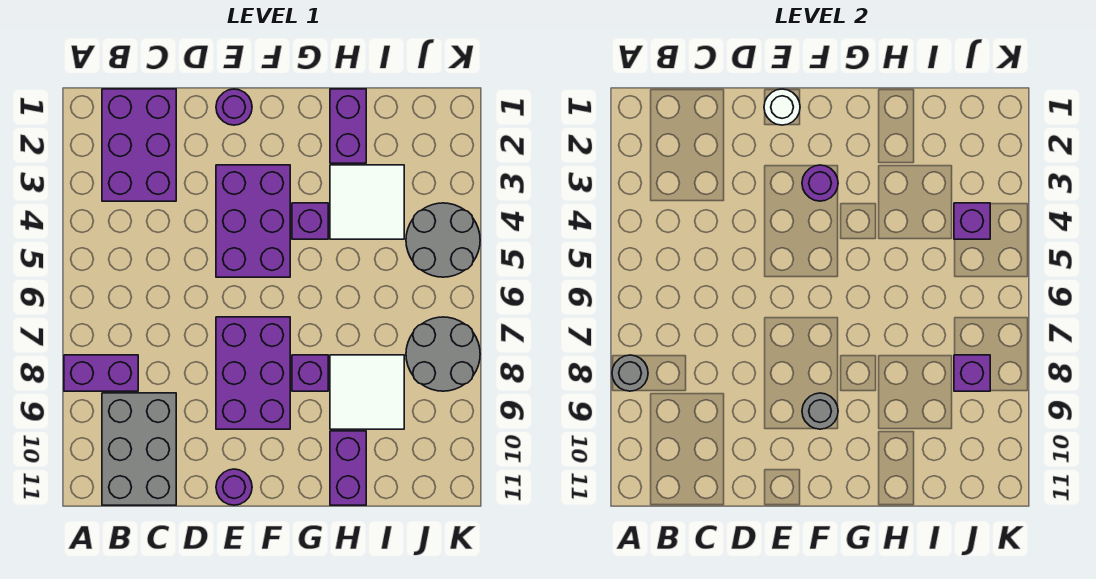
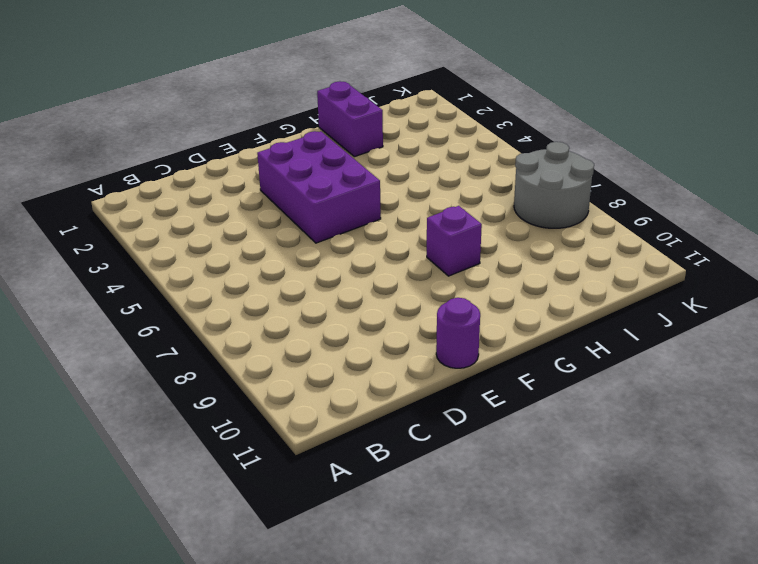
none -> purple brick A8:B8 level 1
none -> purple brick B1:C3 level 1
none -> grey brick B9:C11 level 1

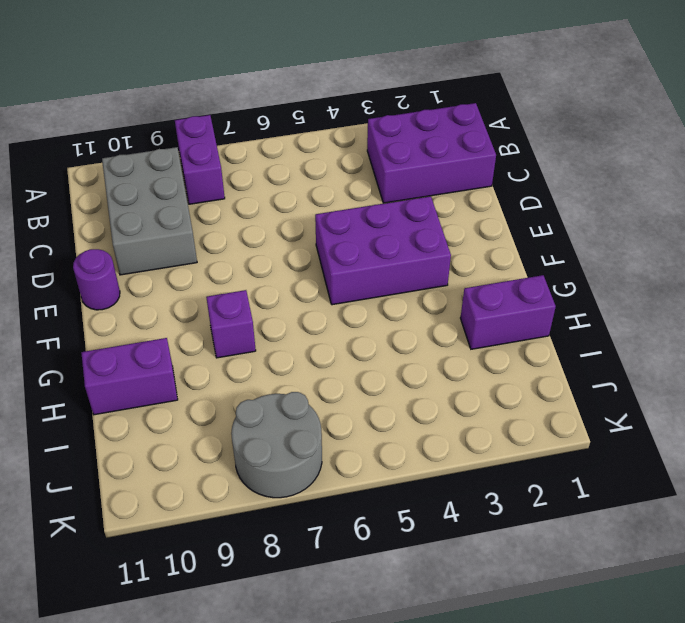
grey brick B9:D10 level 1 -> grey brick B9:C11 level 1
none -> purple round brick E1 level 1
none -> purple brick E7:F9 level 1
none -> purple brick G4 level 1

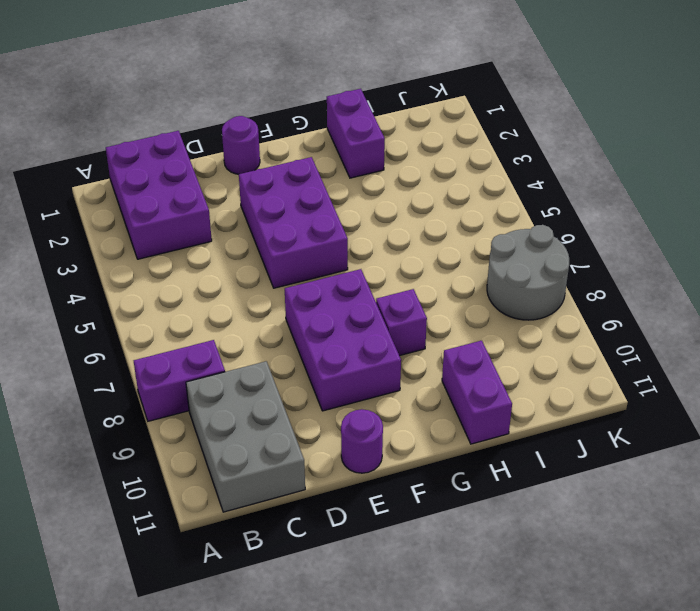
none -> purple brick G4 level 1
none -> white tile H3:I4 level 1
none -> white tile H8:I9 level 1

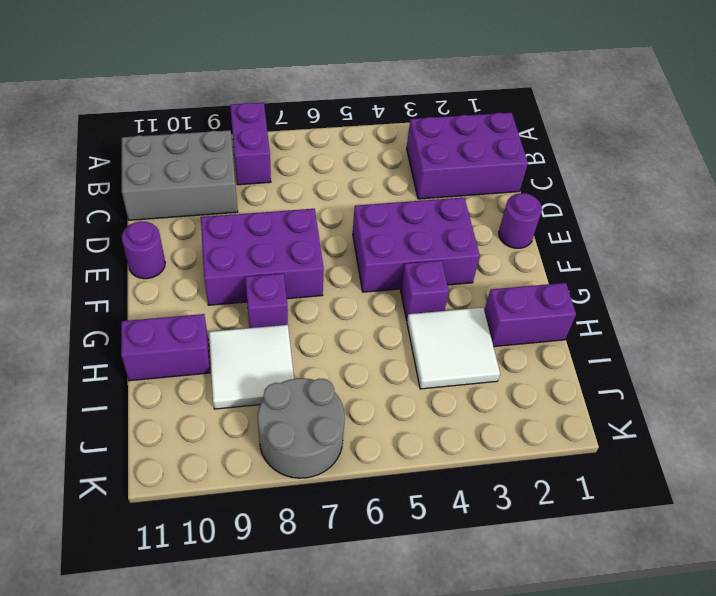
none -> grey round brick J4:K5 level 1
none -> grey round brick A8 level 2
none -> white round brick E1 level 2

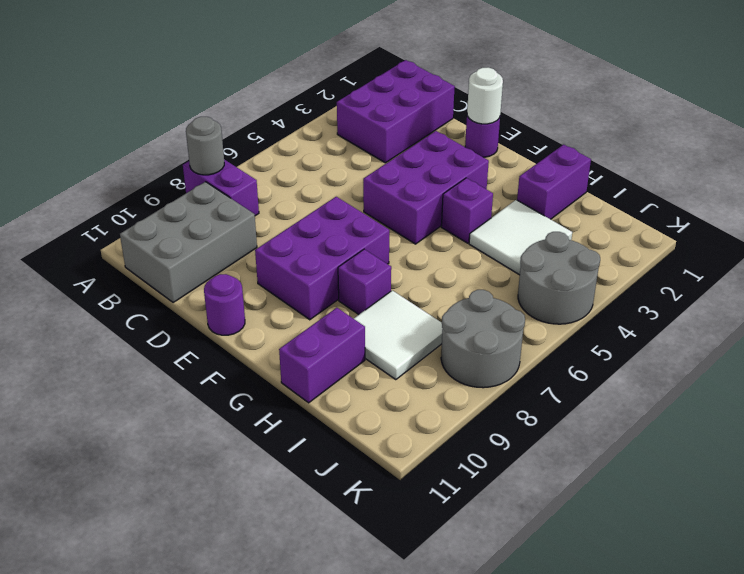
none -> purple round brick F3 level 2
none -> grey round brick F9 level 2
none -> purple brick J4 level 2

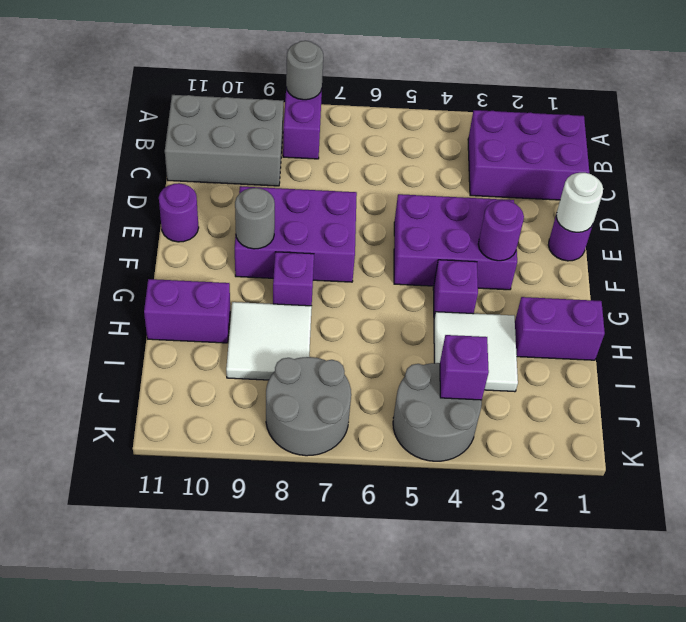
none -> purple brick J8 level 2

